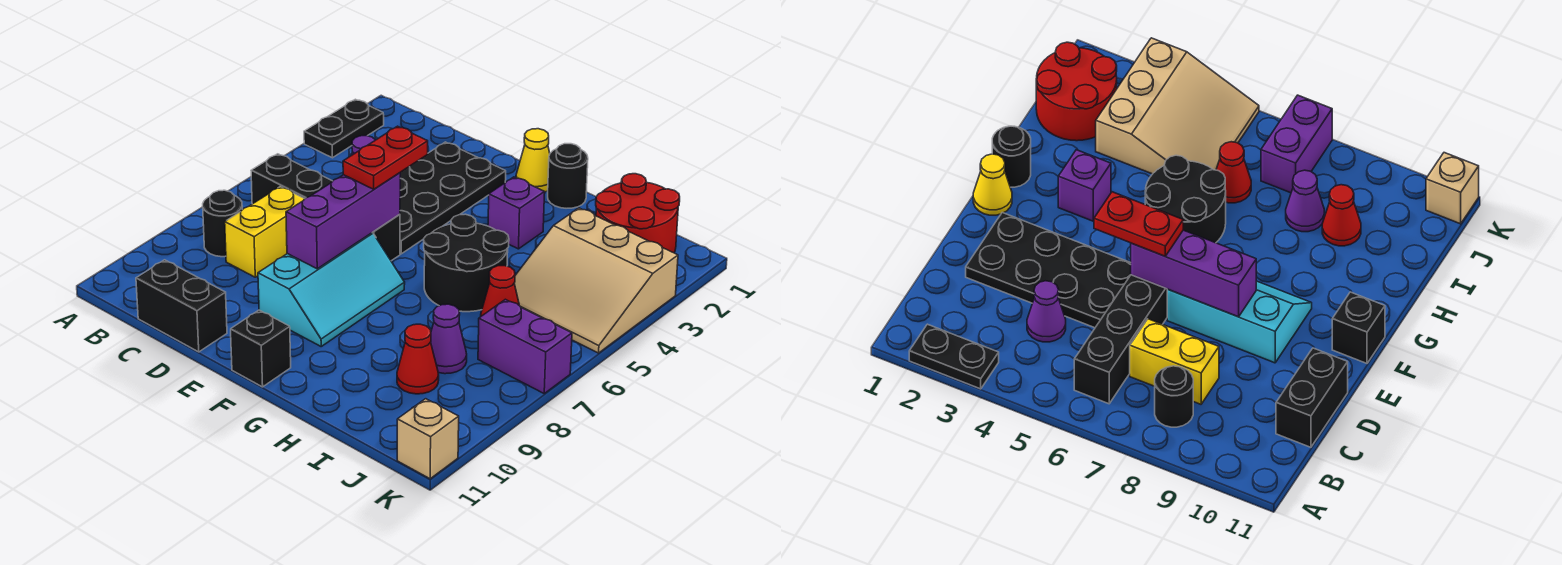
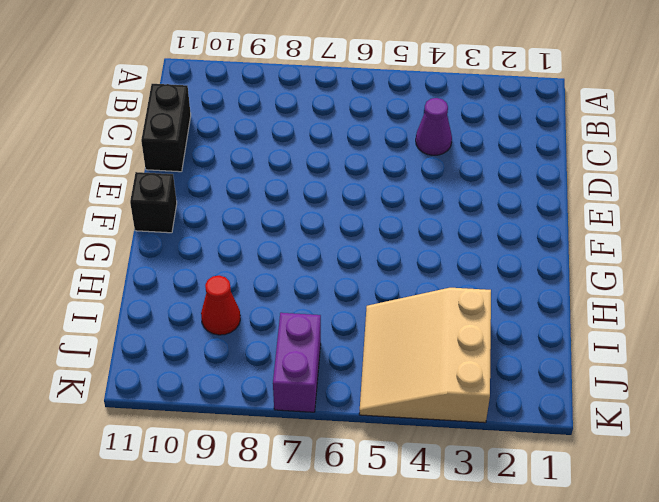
none -> black plate A2:A3 level 1
none -> black brick B6:E6 level 1
none -> black round brick B8 level 1

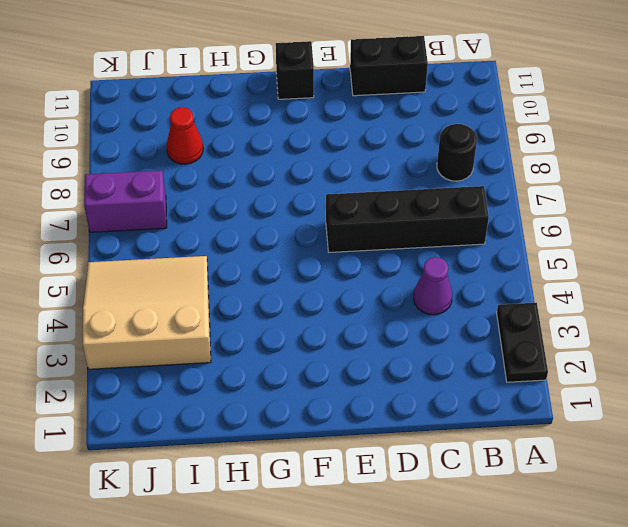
none -> yellow brick C7:C8 level 1
none -> black plate D2:E5 level 1
none -> cyan slope E7:F9 level 1 top E

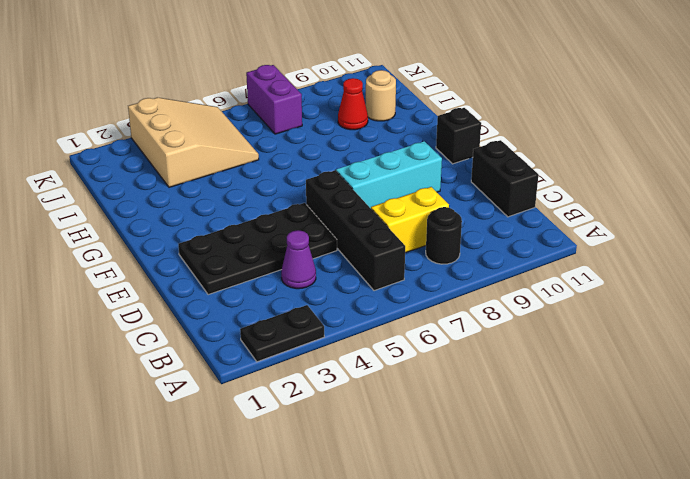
tan round brick I10 level 1 -> none
none -> yellow cone F1 level 1
none -> black round brick G1 level 1
none -> purple brick G3 level 1

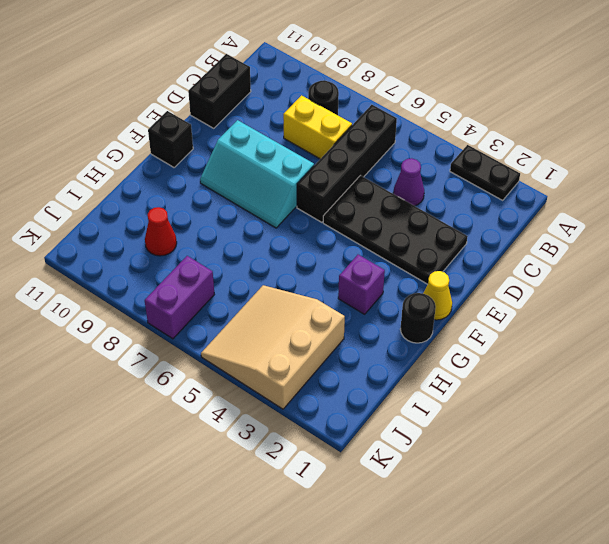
none -> black round brick G5:H6 level 1
none -> red round brick I1:J2 level 1
none -> red cone I6 level 1

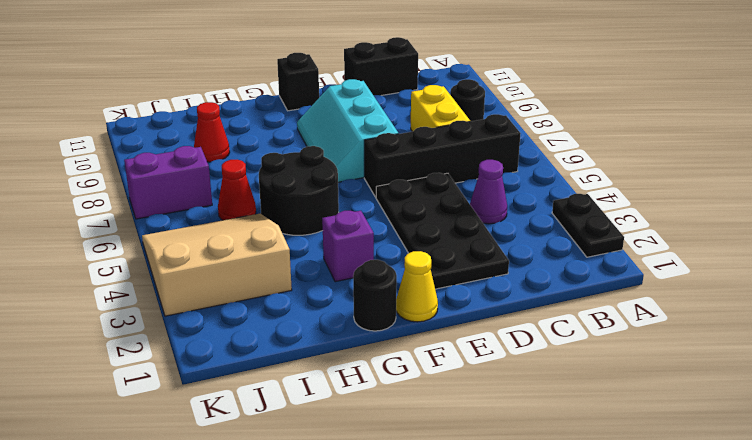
none -> red round brick I1:J2 level 1
none -> purple cone I8 level 1
none -> tan brick K11 level 1

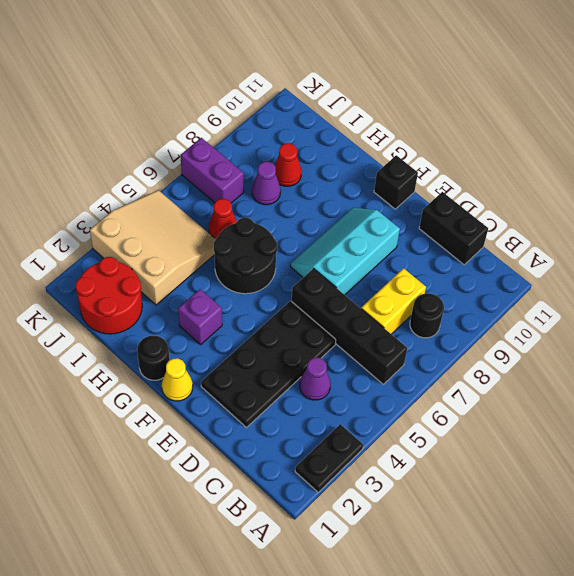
none -> tan brick K11 level 1
none -> purple brick E6:E8 level 2
none -> red plate E5:E6 level 3

